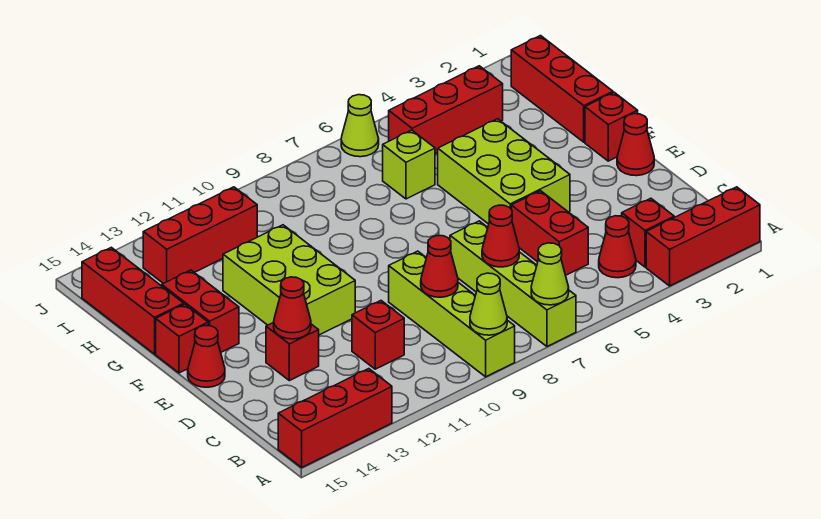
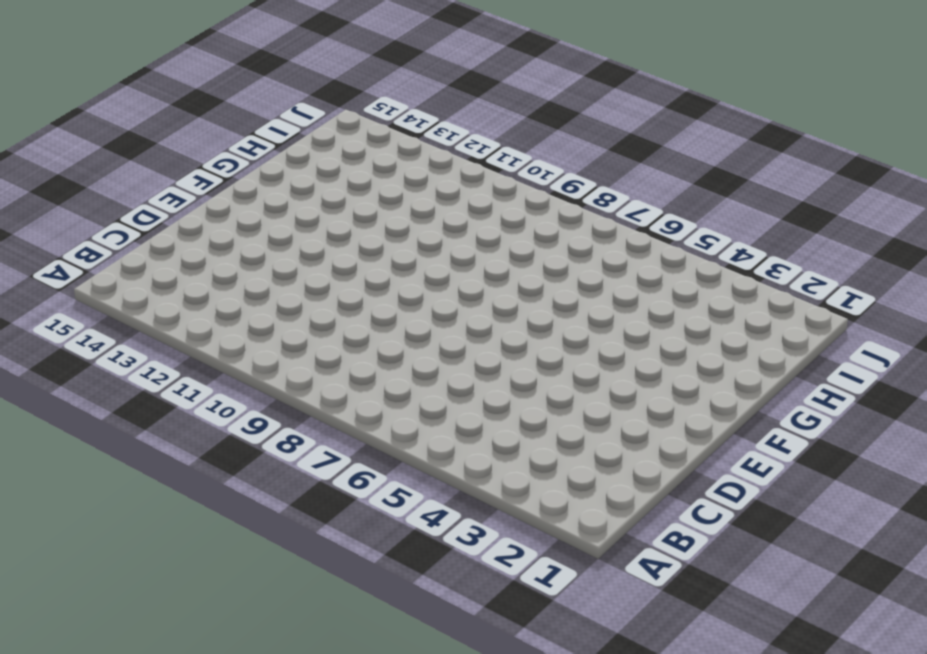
none -> red brick A1:A3 level 1
none -> lime brick A7:D7 level 1
none -> lime brick A9:D9 level 1

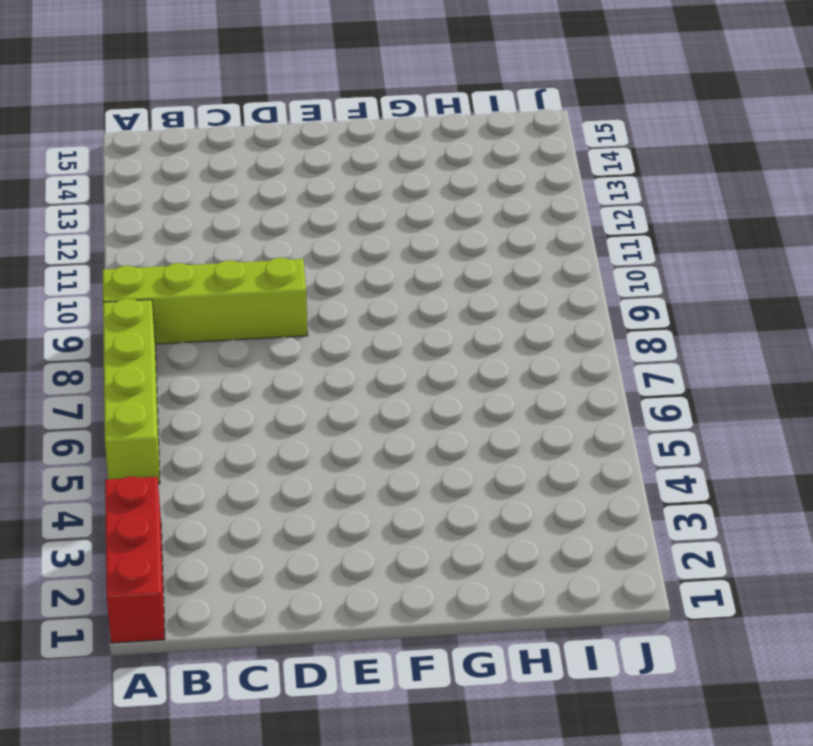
lime brick A5:A8 level 1 -> lime brick A7:D7 level 1
none -> red brick A13:A15 level 1
none -> red brick B3 level 1
none -> red cone B4 level 1

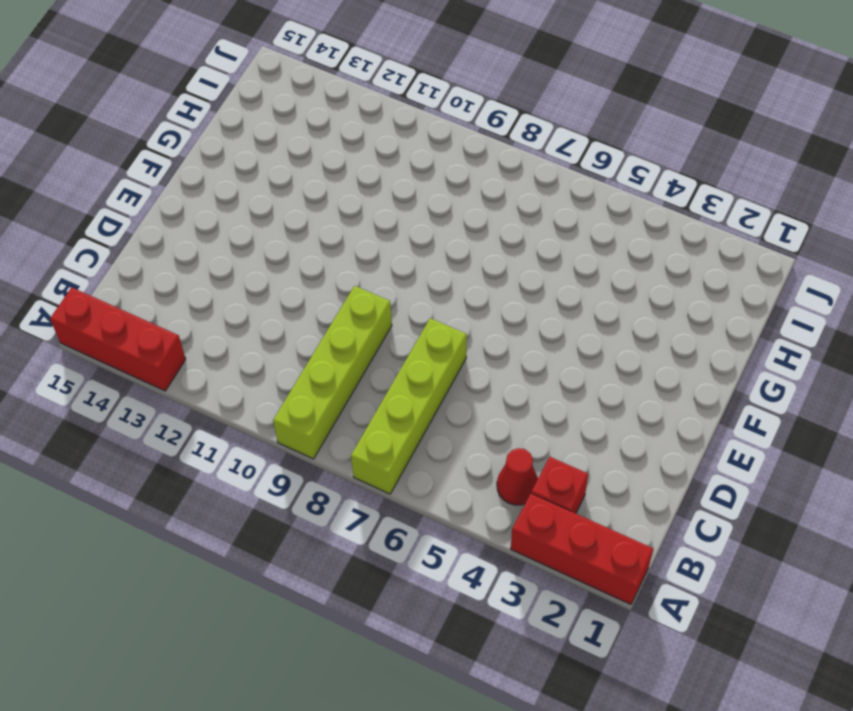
none -> red brick C5:D5 level 1
none -> red brick C11 level 1
none -> red brick D13 level 1

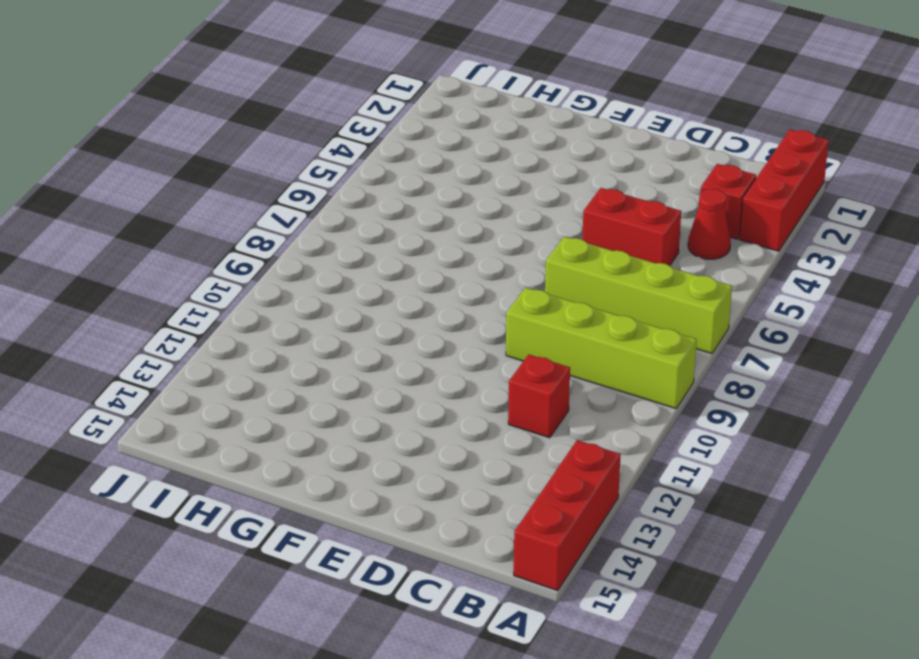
none -> red brick D13 level 1
none -> red cone E1 level 1
none -> lime brick E4:G5 level 1

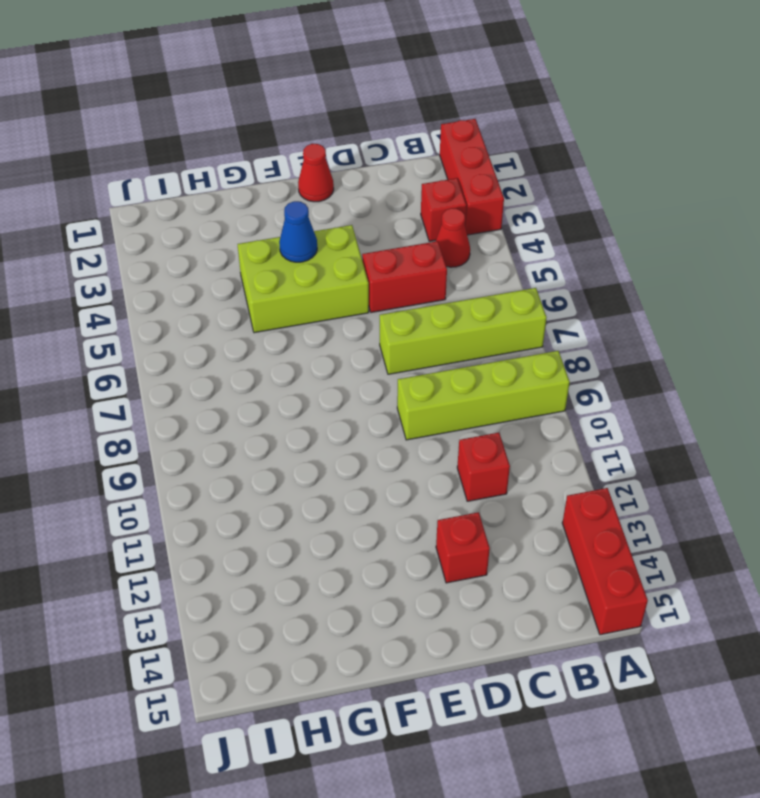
blue cone F4 level 2 -> none
none -> lime brick E11:G12 level 1
none -> red cone E15 level 1
none -> red brick F1 level 1

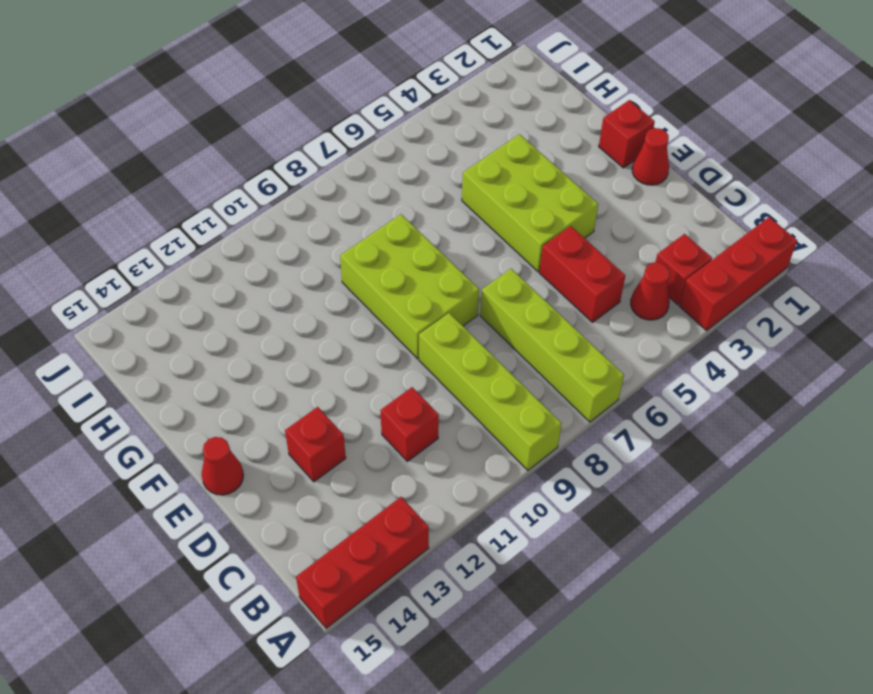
lime brick E8:G9 level 1 -> lime brick E11:G12 level 1
none -> red brick F14:G14 level 1
none -> red brick F15 level 1
none -> red brick G1:I1 level 1

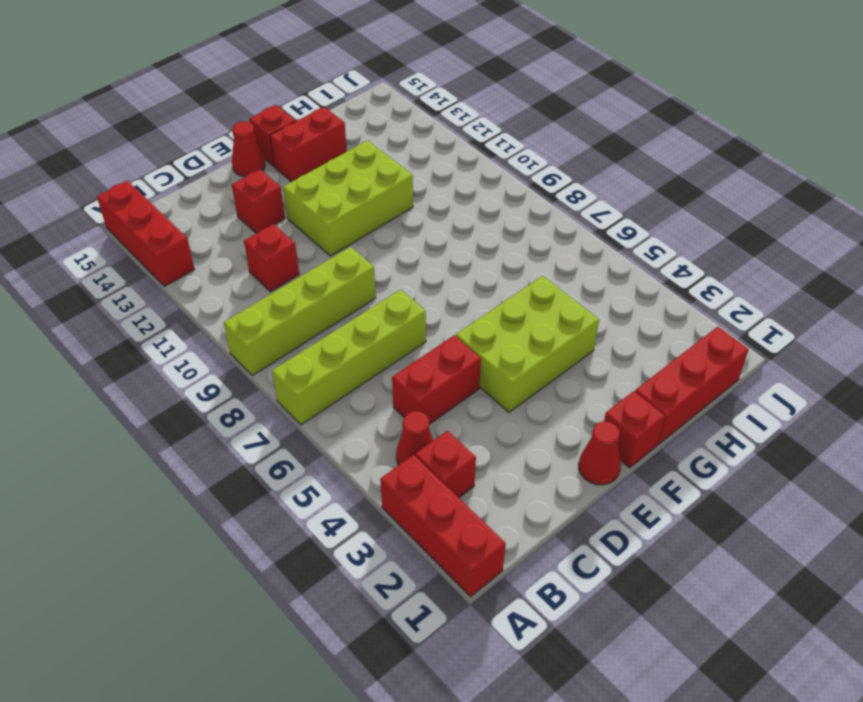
none -> red brick G15:I15 level 1
none -> lime brick H6 level 1
none -> red brick I3:I5 level 1

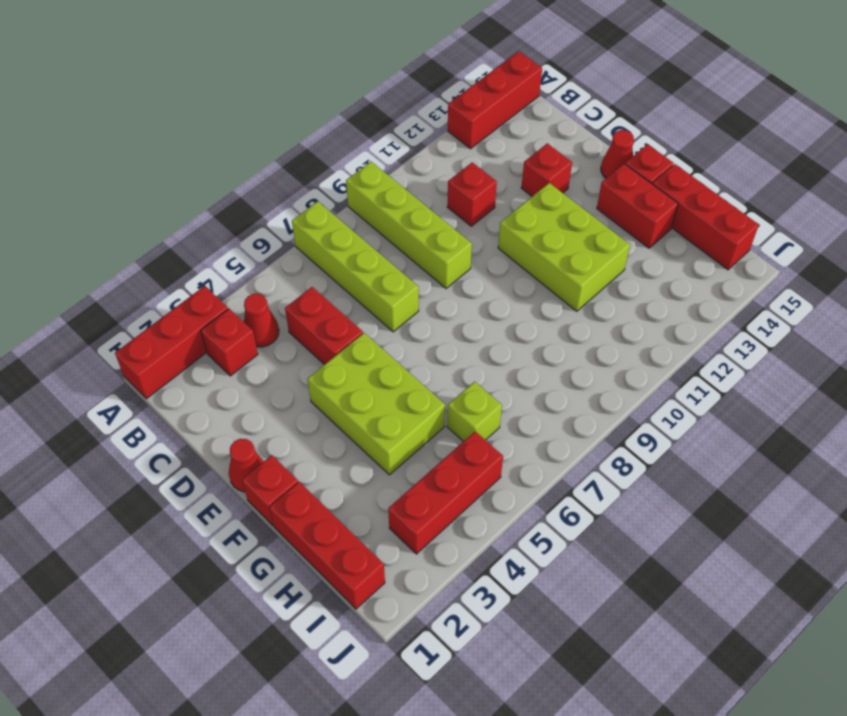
none -> red brick I11:I13 level 1
none -> lime cone J6 level 1
none -> lime cone A7 level 2

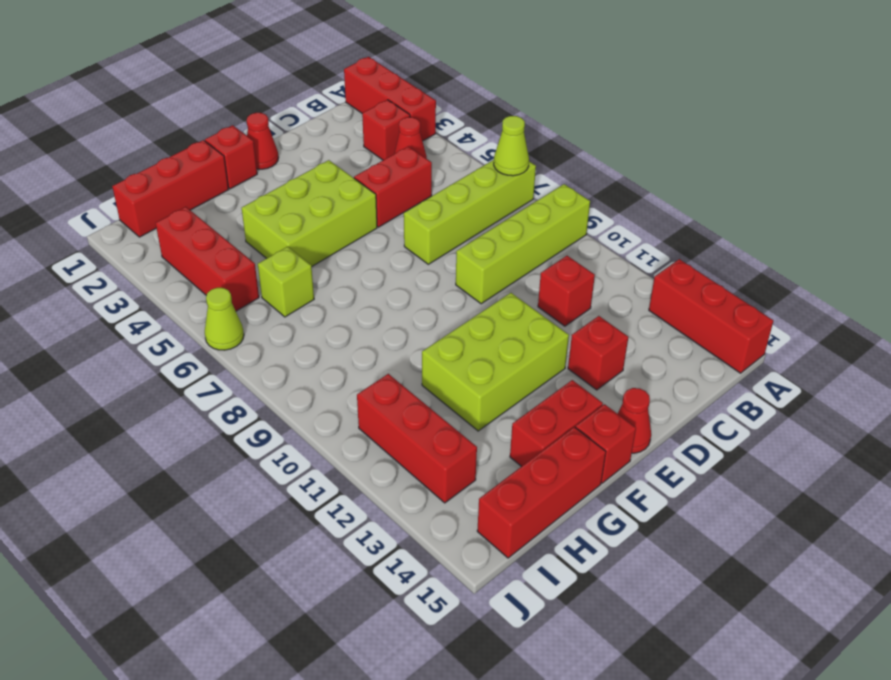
none -> lime cone A9 level 2
none -> red cone C7 level 2
none -> red cone C9 level 2

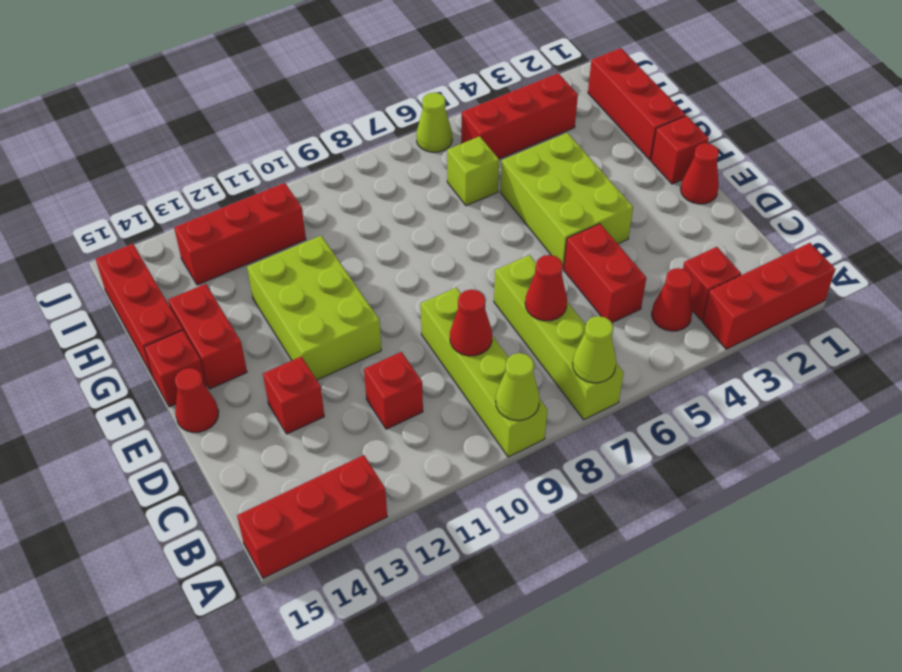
none -> red cone D13 level 2

